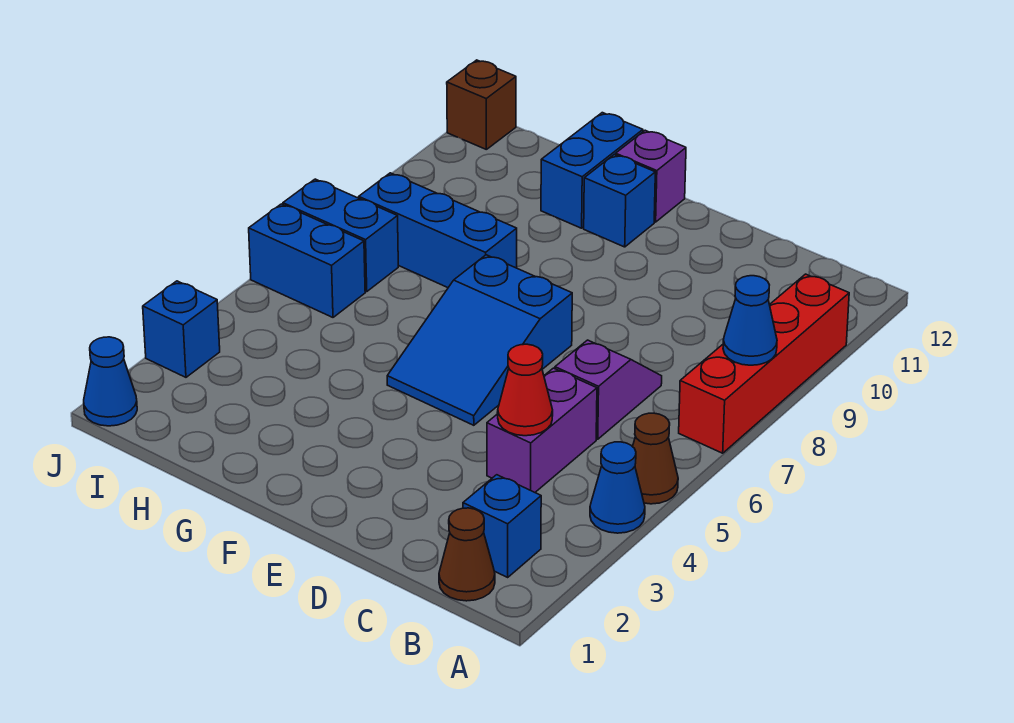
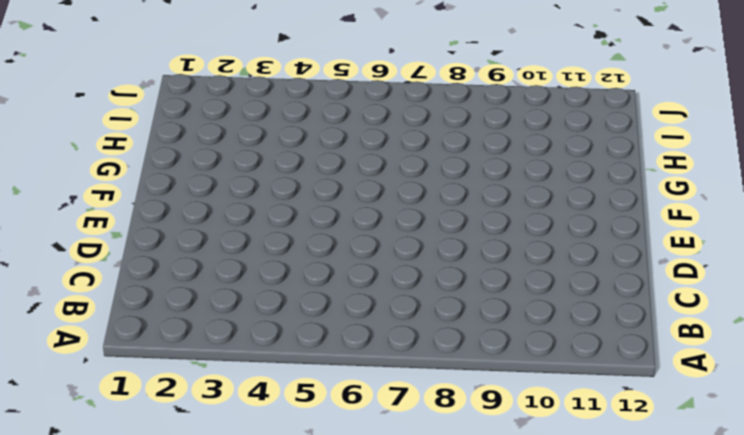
none -> blue cone A4 level 1
none -> brown cone A5 level 1
none -> red brick A7:A10 level 1

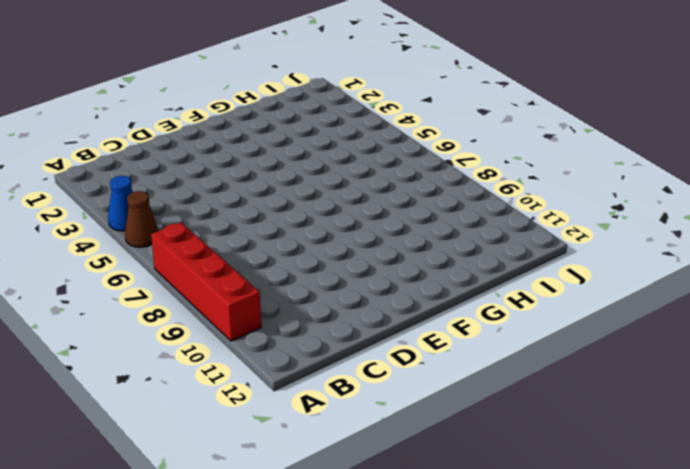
none -> brown cone B1 level 1
none -> blue brick B2 level 1
none -> purple brick C4:C5 level 1

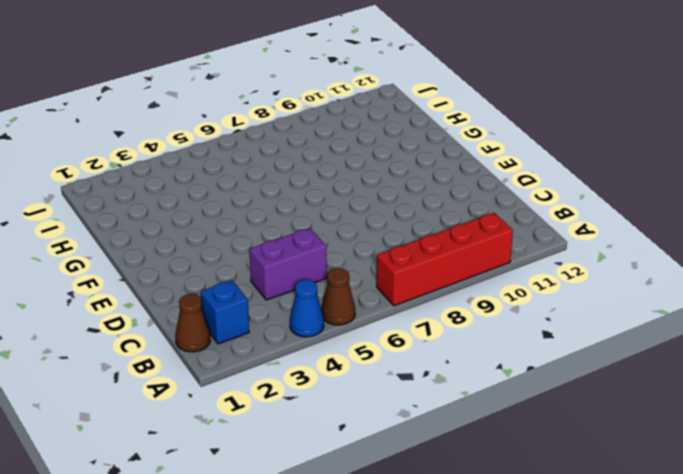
none -> purple slope C6:C7 level 1 top 6
none -> blue slope E5:F7 level 1 top 7
none -> blue brick F11 level 1

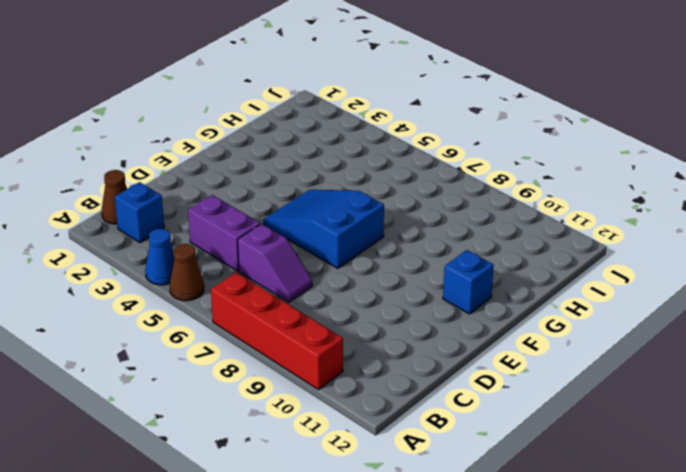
none -> purple brick F12 level 1
none -> blue brick G8:I8 level 1
none -> blue brick G11:G12 level 1

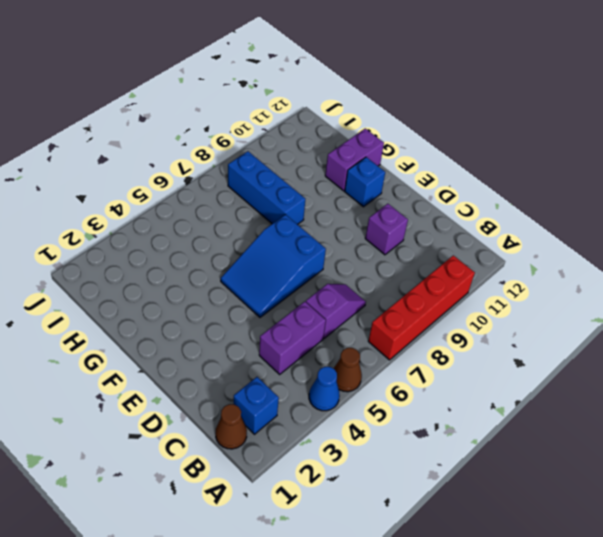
purple brick D10 level 1 -> purple brick F12 level 1
purple brick G11:G12 level 1 -> blue brick G11:G12 level 1
none -> blue brick I6:J6 level 1
none -> blue brick I7:J7 level 1
none -> blue cone J1 level 1

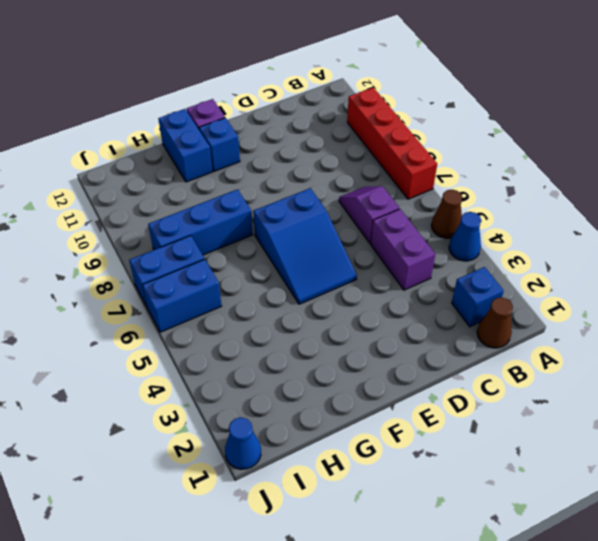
none -> blue brick J3 level 1
none -> brown brick J12 level 1
none -> blue cone A8 level 2

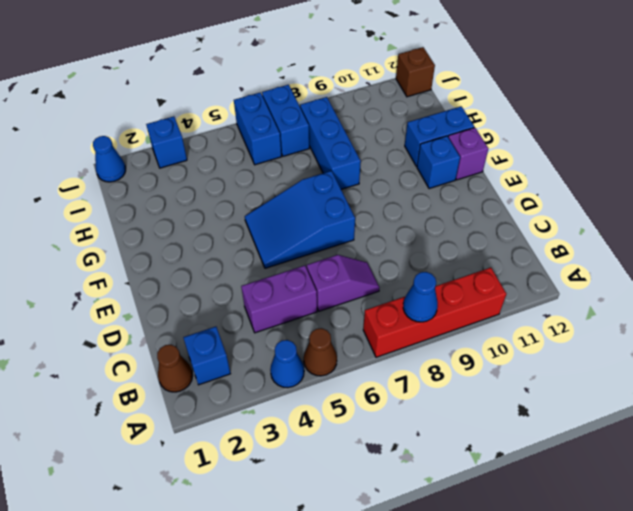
none -> red cone C4 level 2

